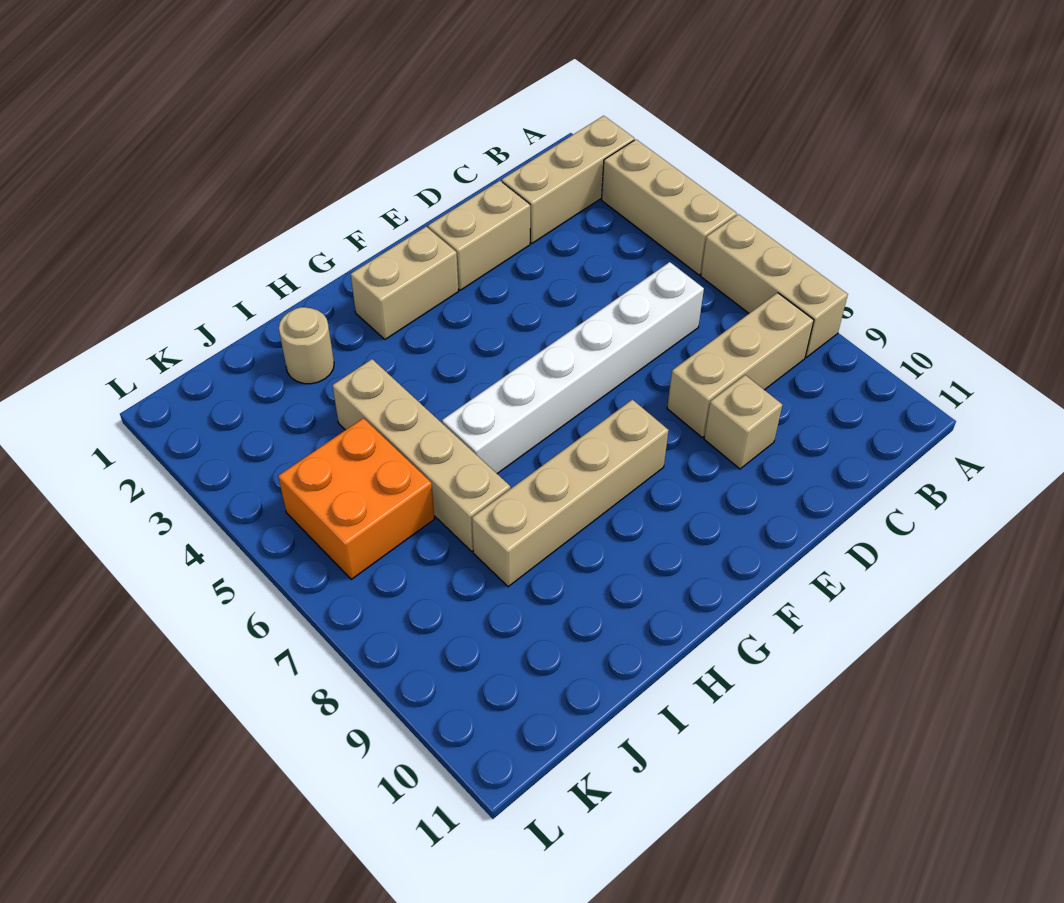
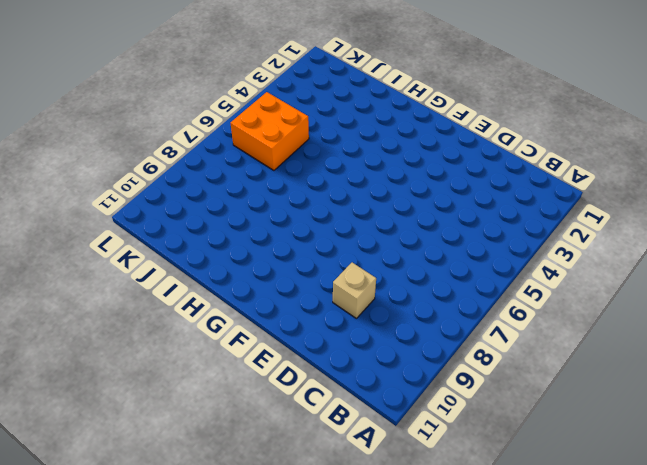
none -> tan brick A2:C2 level 1
none -> tan brick A3:A5 level 1
none -> tan brick A6:A8 level 1

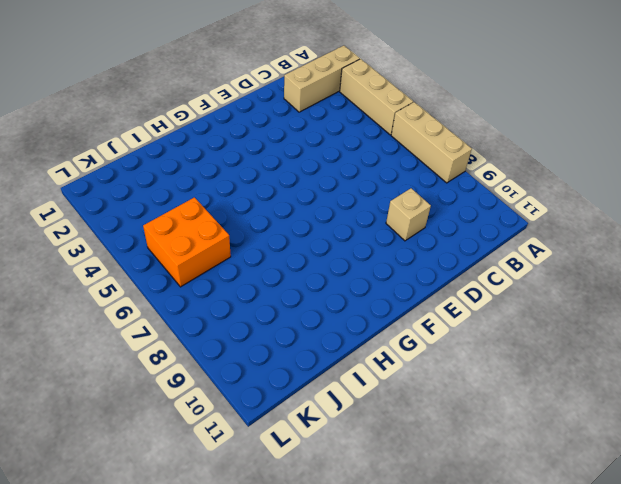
none -> tan brick B8:D8 level 1
none -> white brick C6:H6 level 1
none -> tan brick D2:E2 level 1

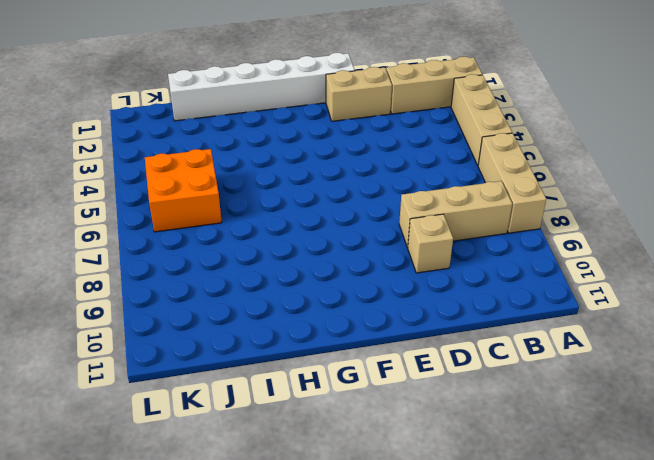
white brick E1:J1 level 1 -> white brick C6:H6 level 1
none -> tan brick F2:G2 level 1
none -> tan brick F8:I8 level 1
none -> tan round brick I2 level 1

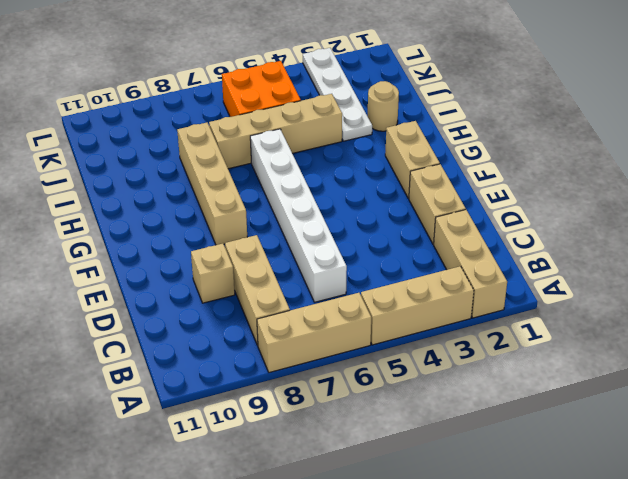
white plate I3:L3 level 1 -> none

